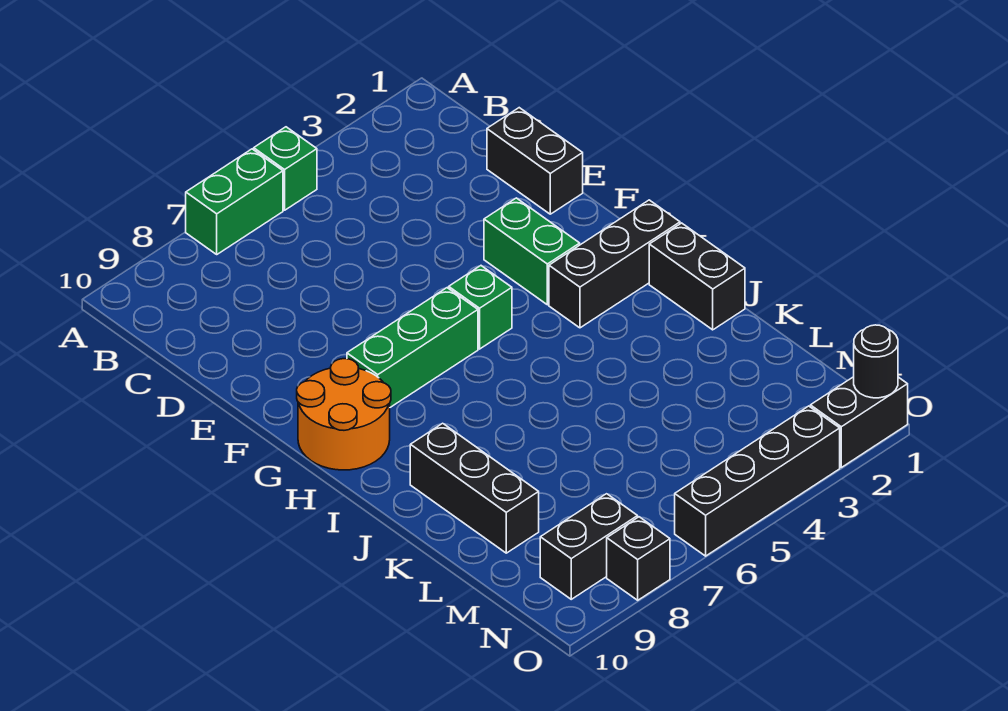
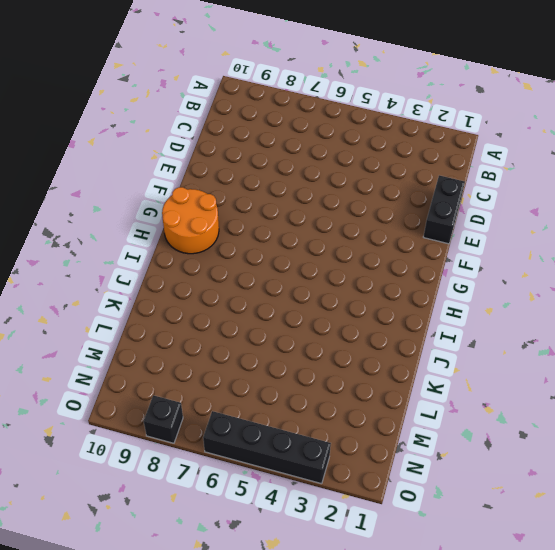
none -> green brick A5 level 1
none -> green brick A6:A7 level 1
none -> green brick F3:G3 level 1

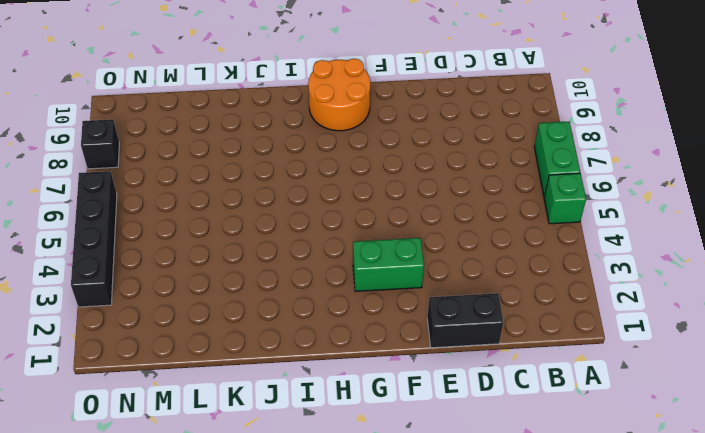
none -> green brick G5 level 1
none -> green brick G6:G8 level 1
none -> black brick H1:H3 level 1

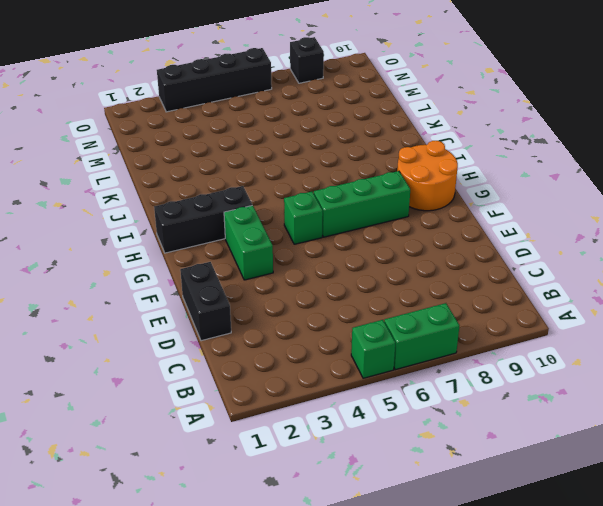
none -> black brick I1:J1 level 1
none -> black brick J9:L9 level 1
none -> black brick N8:N9 level 1

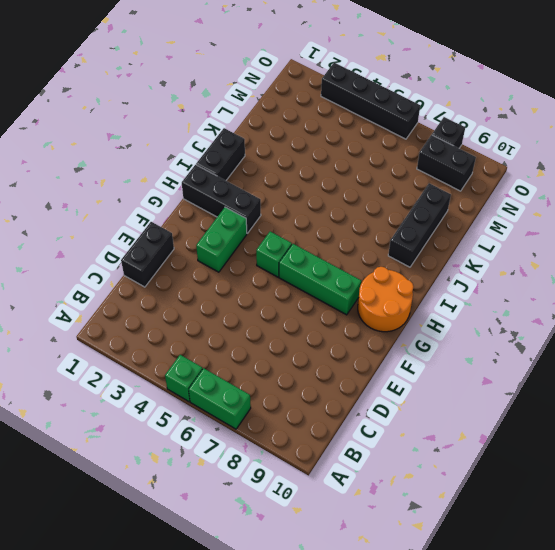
none -> black brick O1:O2 level 1
none -> black round brick O1 level 2

